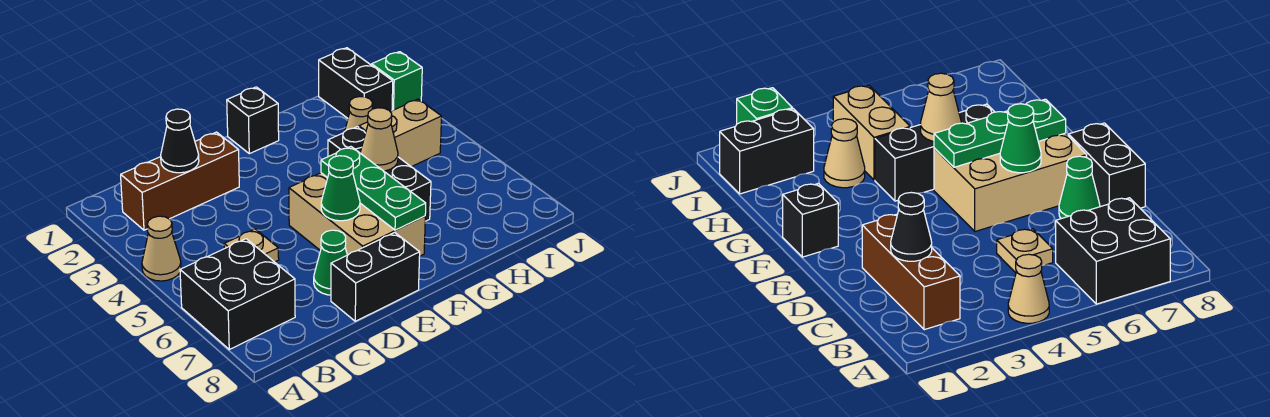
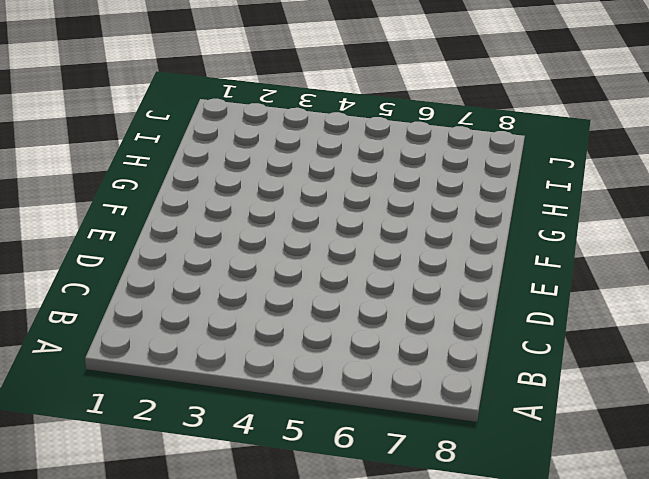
none -> tan cone A4 level 1
none -> black brick A6:B7 level 1
none -> brown brick B2:D2 level 1

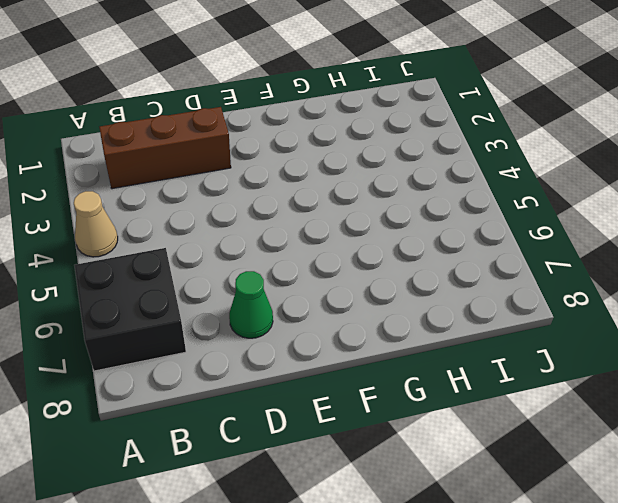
none -> tan plate C5 level 1
none -> black brick D8:E8 level 1
none -> tan brick E5:F7 level 1

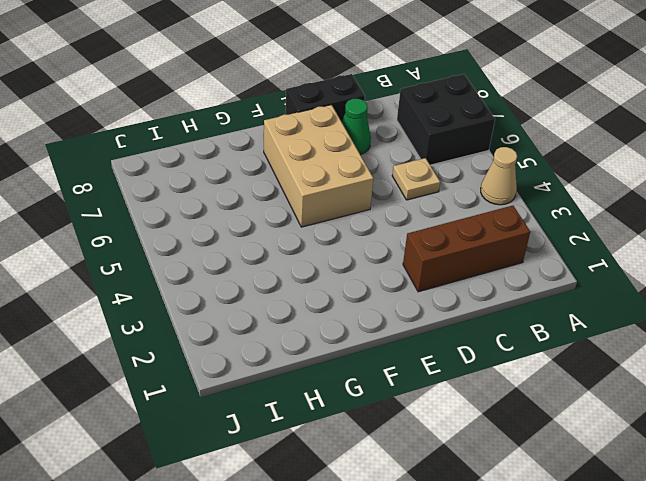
none -> black brick F1 level 1
none -> black brick G4:G6 level 1
none -> tan cone H3 level 1

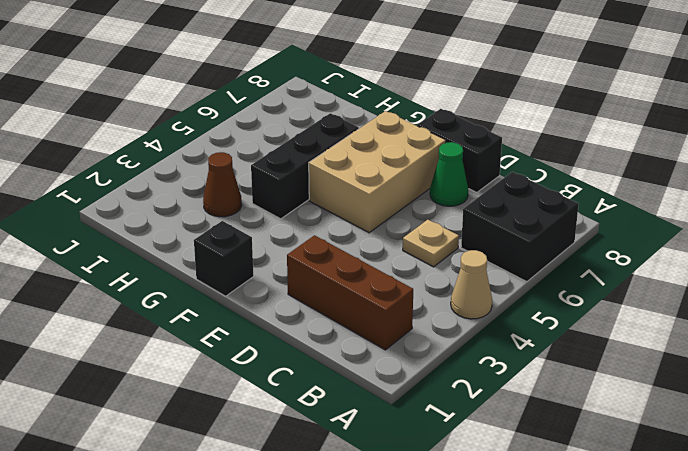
brown cone H3 level 1 -> tan cone H3 level 1
none -> tan brick H4:I4 level 1
none -> black brick I1:I2 level 1
none -> green brick J2 level 1

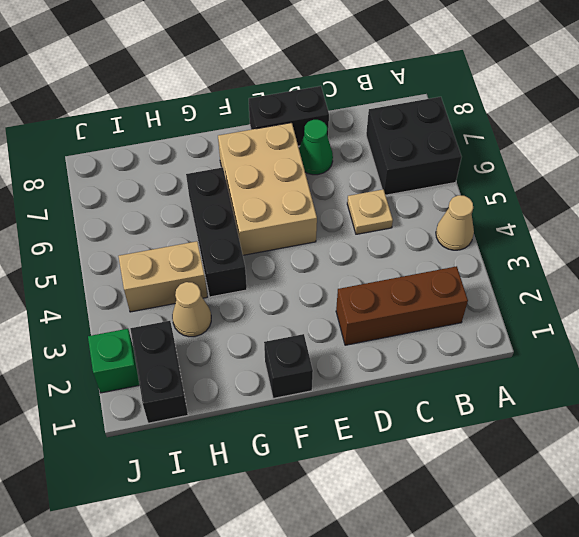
none -> black cone C2 level 2
none -> green cone E6 level 2
none -> green plate F5:F7 level 2

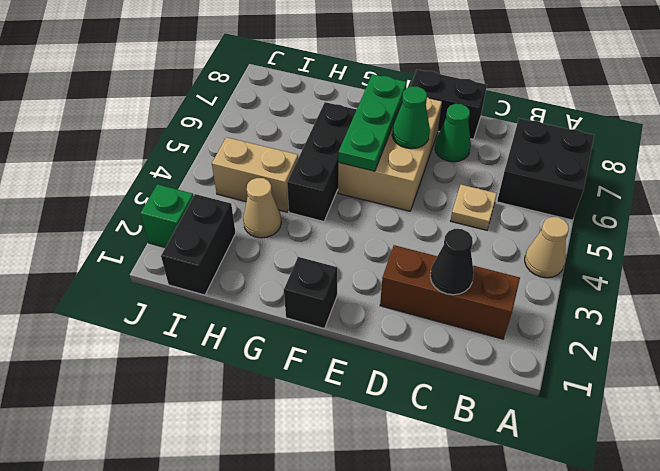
none -> tan cone G5 level 2

